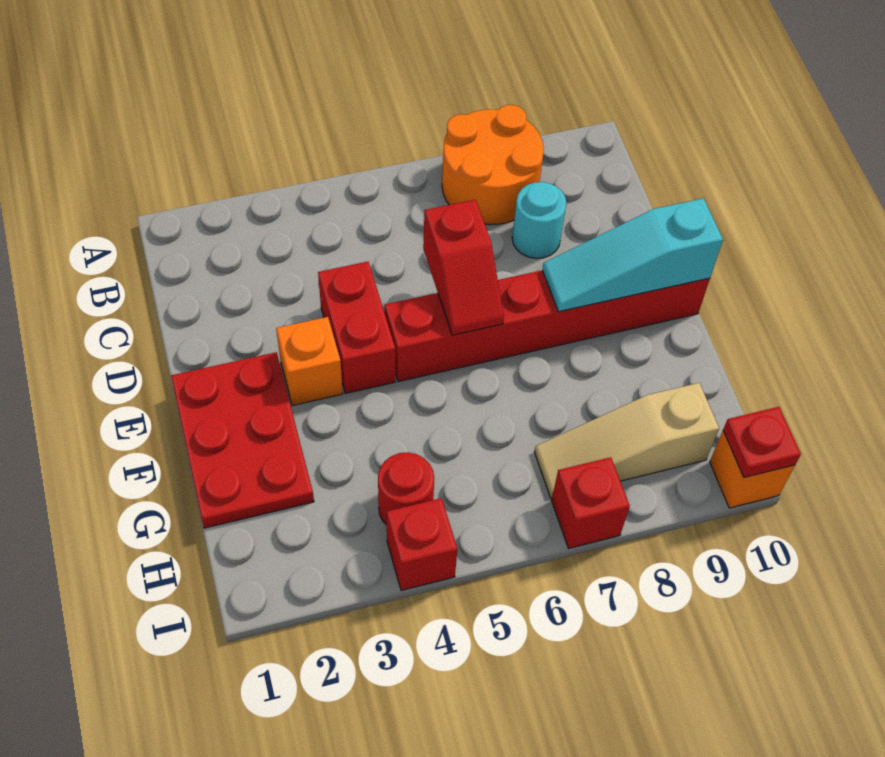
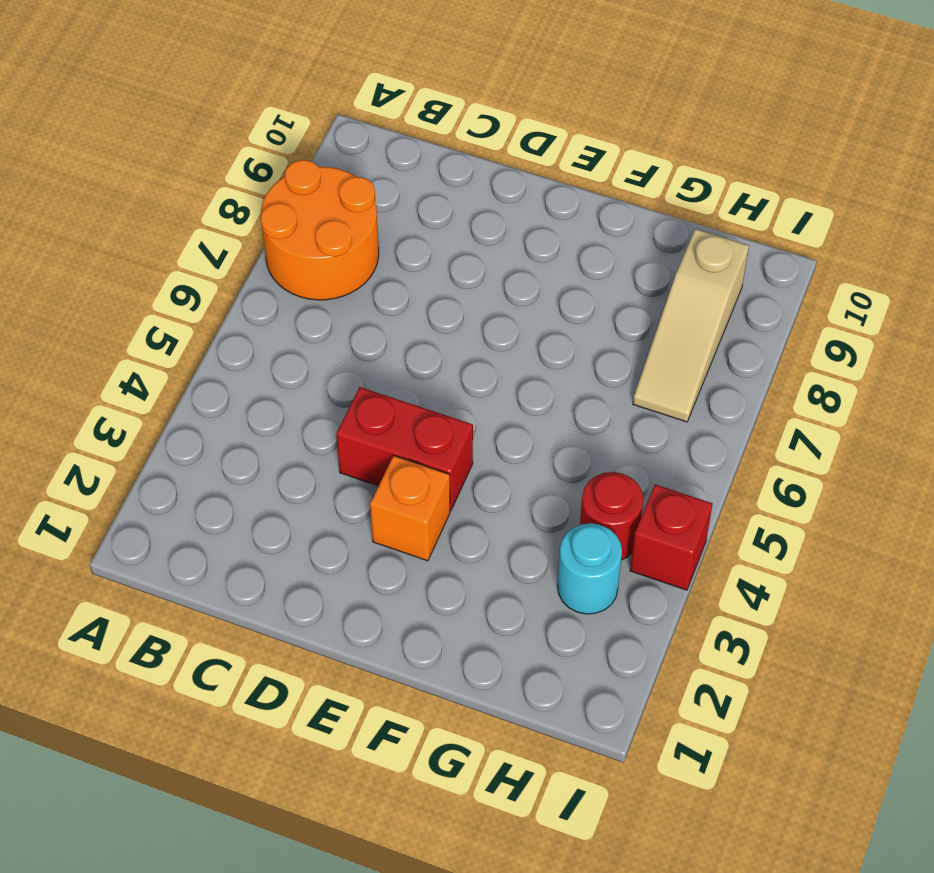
cyan round brick H3 level 1 -> cyan round brick C8 level 1
none -> red plate E1:G2 level 1
none -> red brick E5:E10 level 1
none -> red brick I7 level 1

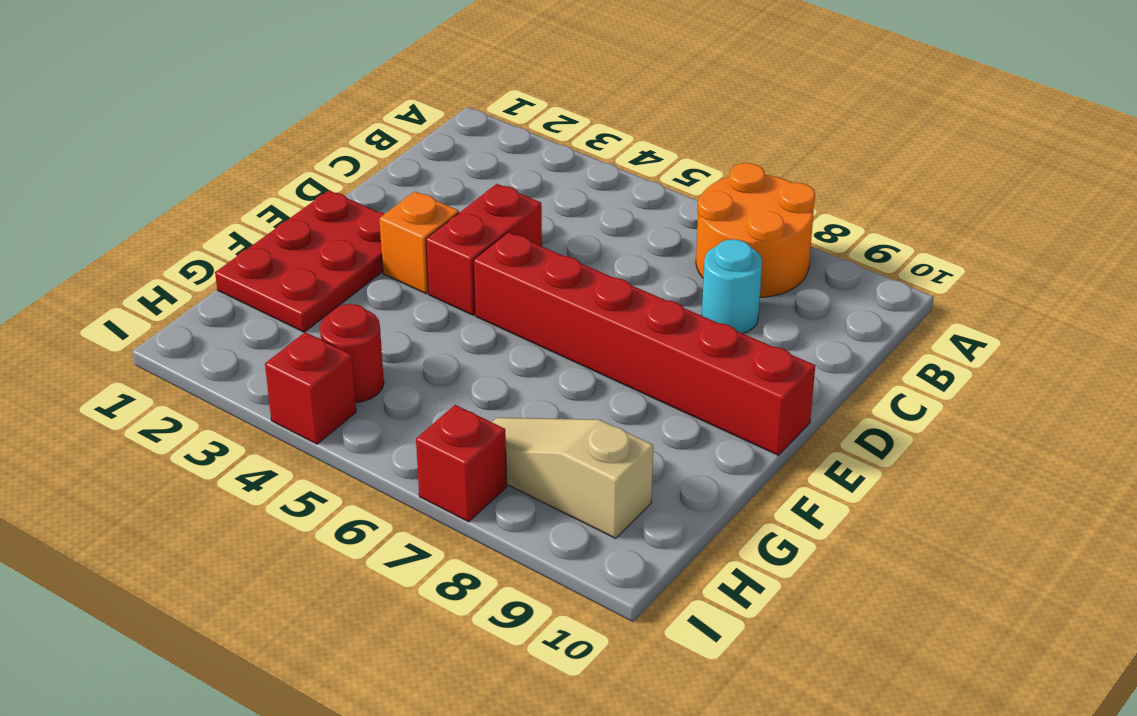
none -> orange brick I10 level 1
none -> red slope D6:E6 level 2 top D
none -> cyan slope E8:E10 level 2 top 10

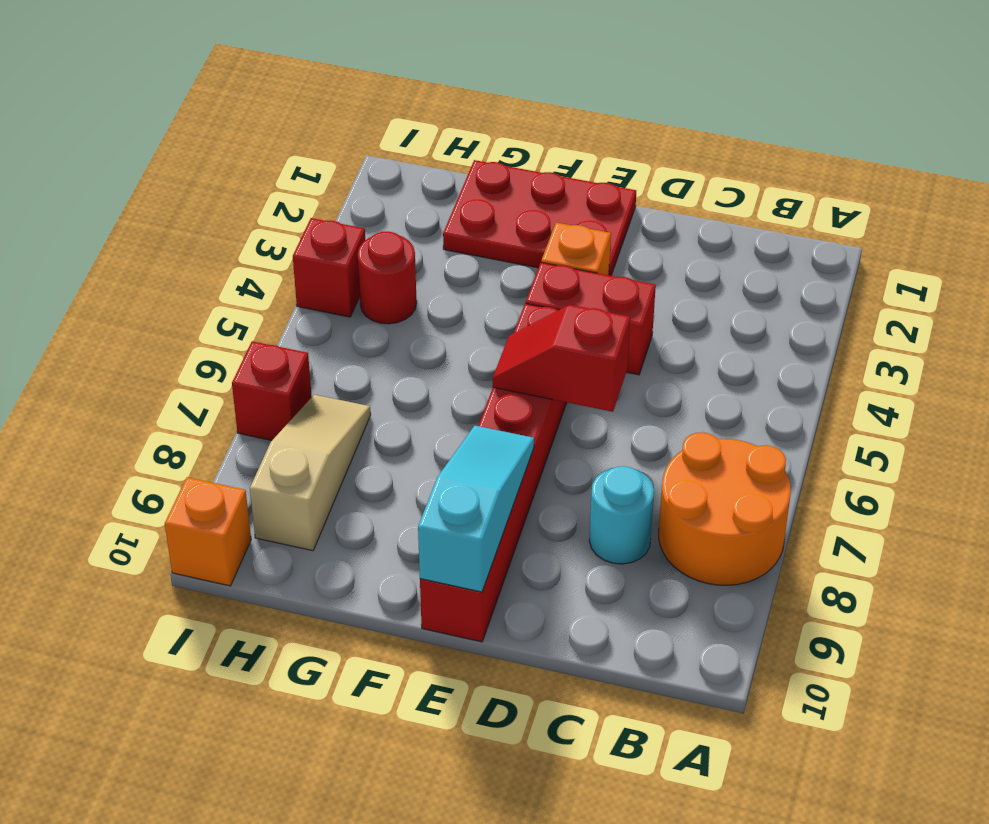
none -> red plate I10 level 2

